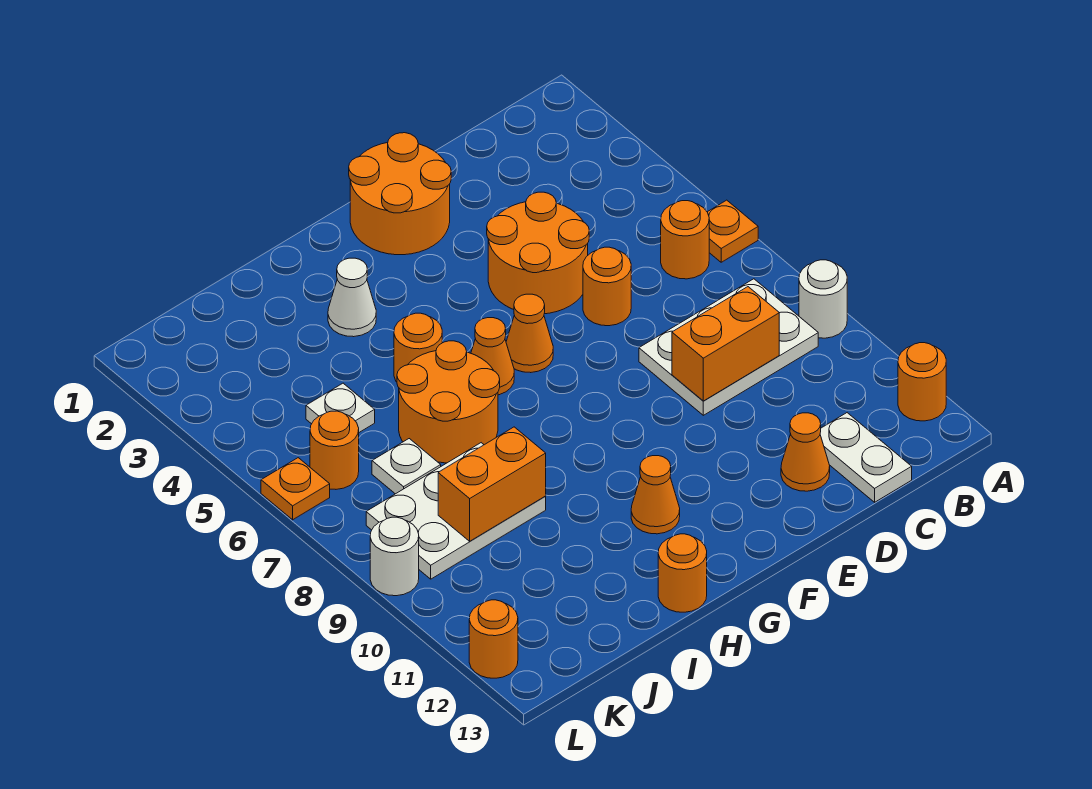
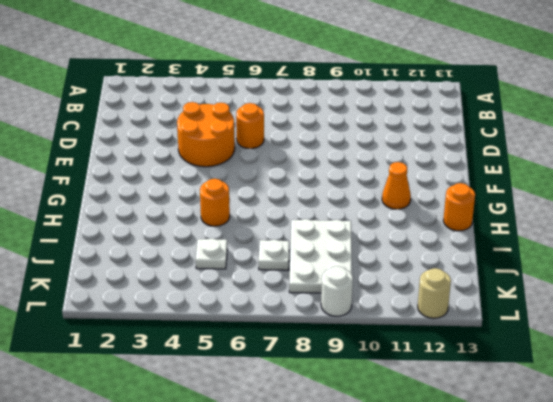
tan round brick L12 level 1 -> orange round brick L12 level 1
none -> orange plate A6 level 1
none -> white round brick A9 level 1
none -> orange round brick A12 level 1

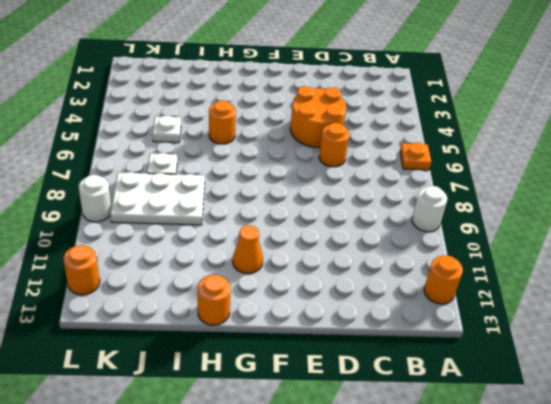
none -> orange round brick B6 level 1
none -> white plate B8:D9 level 1
none -> white plate C12:C13 level 1

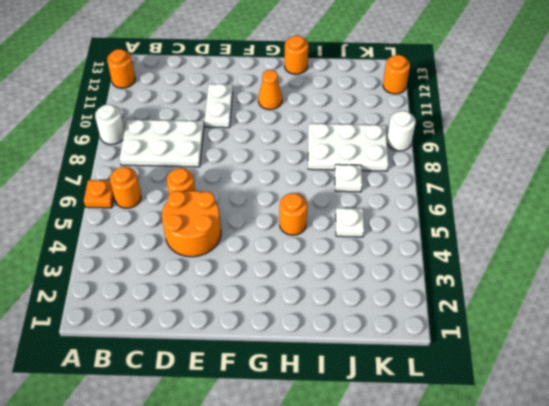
white plate E10:E11 level 1 -> white plate C12:C13 level 1
none -> orange cone D12 level 1
none -> orange round brick E1:F2 level 1
none -> orange cone F6 level 1

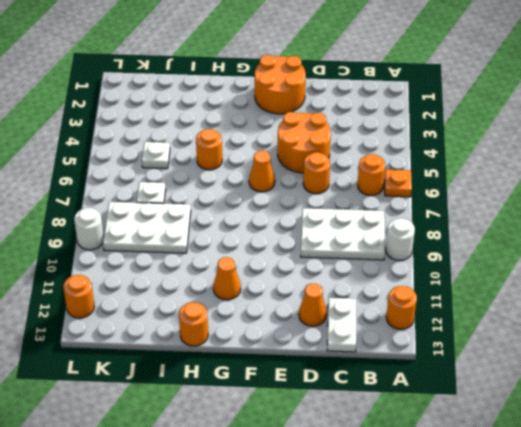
none -> orange cone G6 level 1
none -> white cone H3 level 1
none -> orange round brick H6:I7 level 1

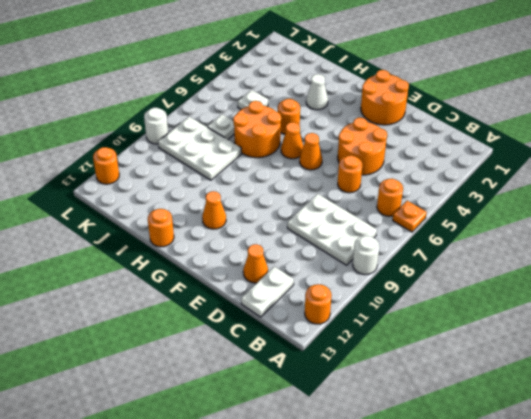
none -> orange round brick K6 level 1
none -> orange plate L6 level 1
none -> orange brick C9:D9 level 2

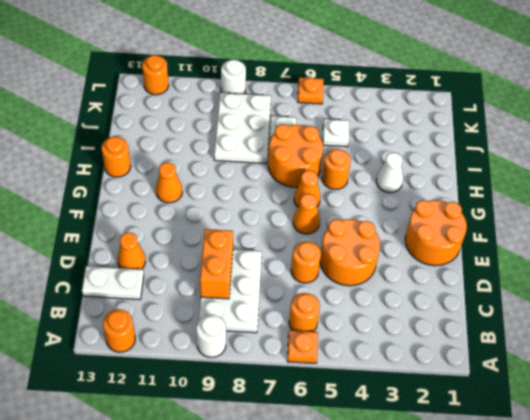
none -> orange round brick K6 level 1
none -> orange brick I9:J9 level 2

